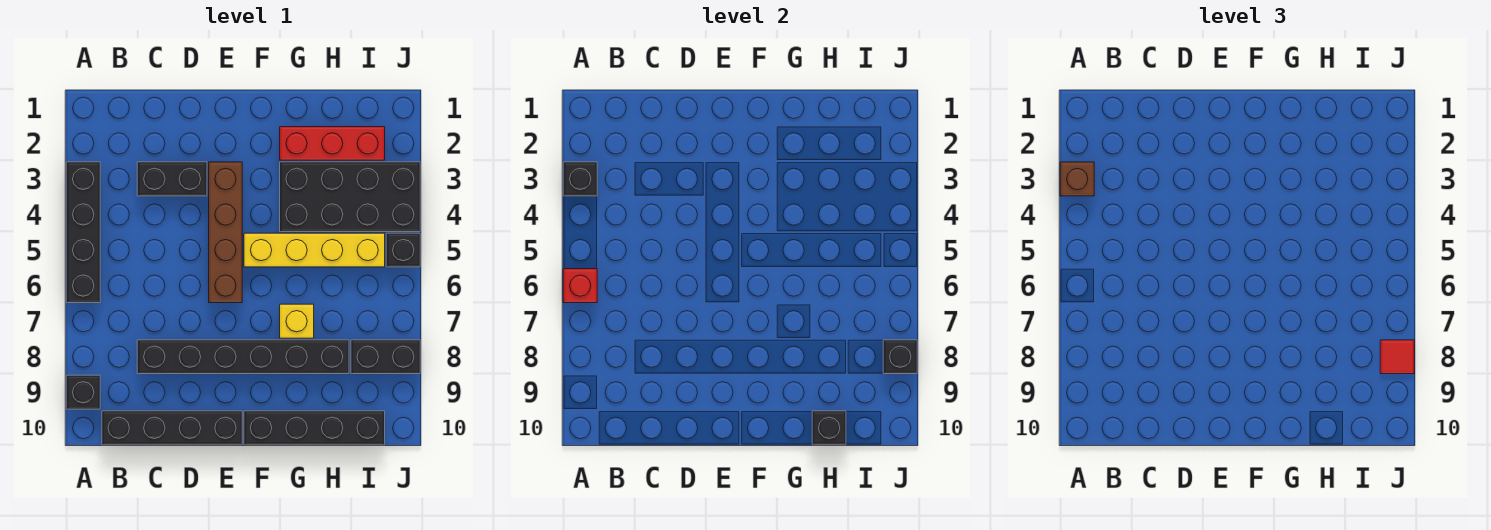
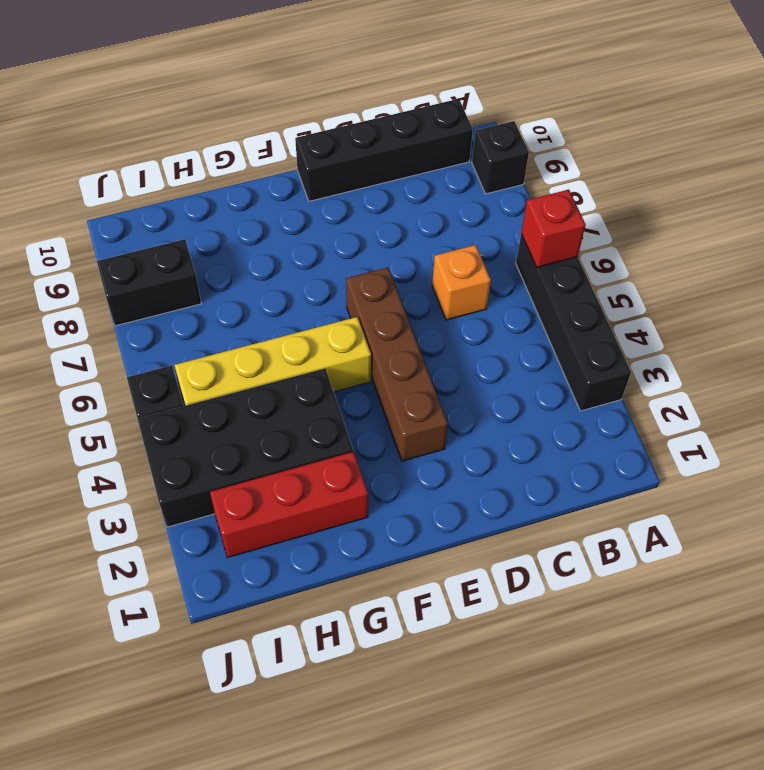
orange brick C6 level 1 -> none
none -> black brick C3:D3 level 1
none -> black brick C8:H8 level 1
none -> black brick F10:I10 level 1

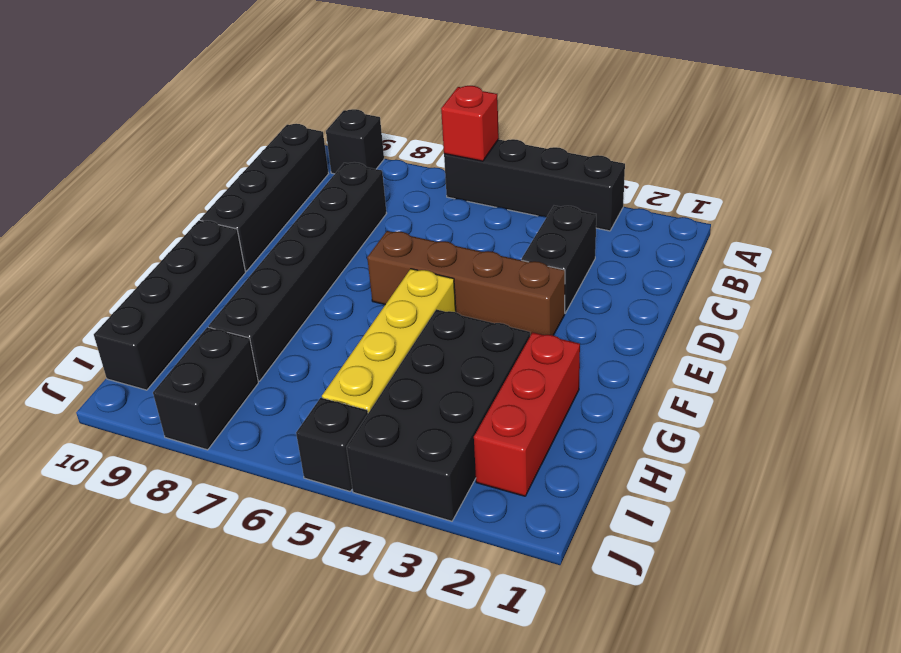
none -> yellow brick G7 level 1
none -> black brick A3 level 2
none -> black brick H10 level 2

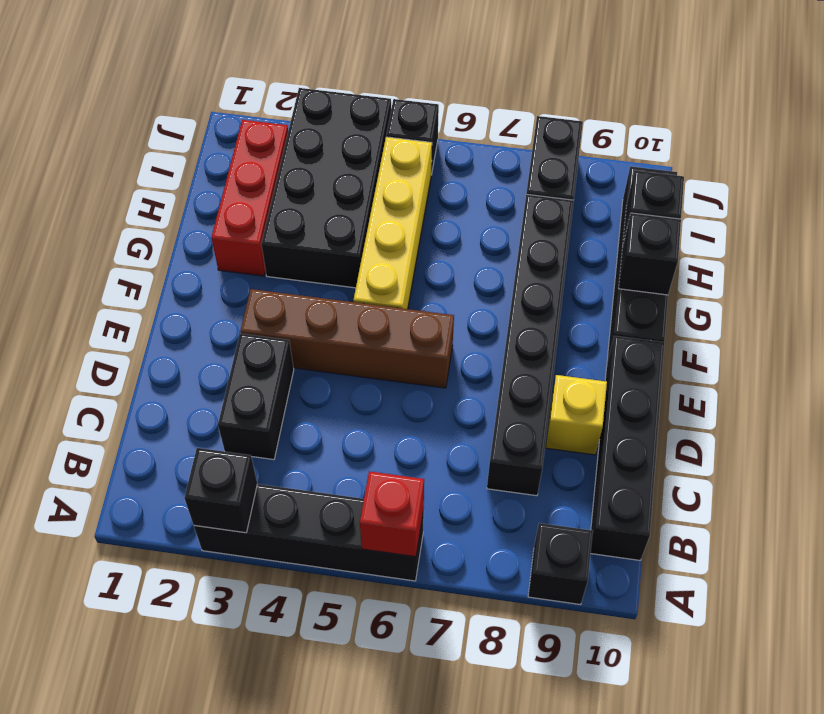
yellow brick D9 level 1 -> yellow brick G7 level 1
black brick G10 level 2 -> black brick J8 level 2
none -> brown brick A3 level 3
none -> red tile J8 level 3

